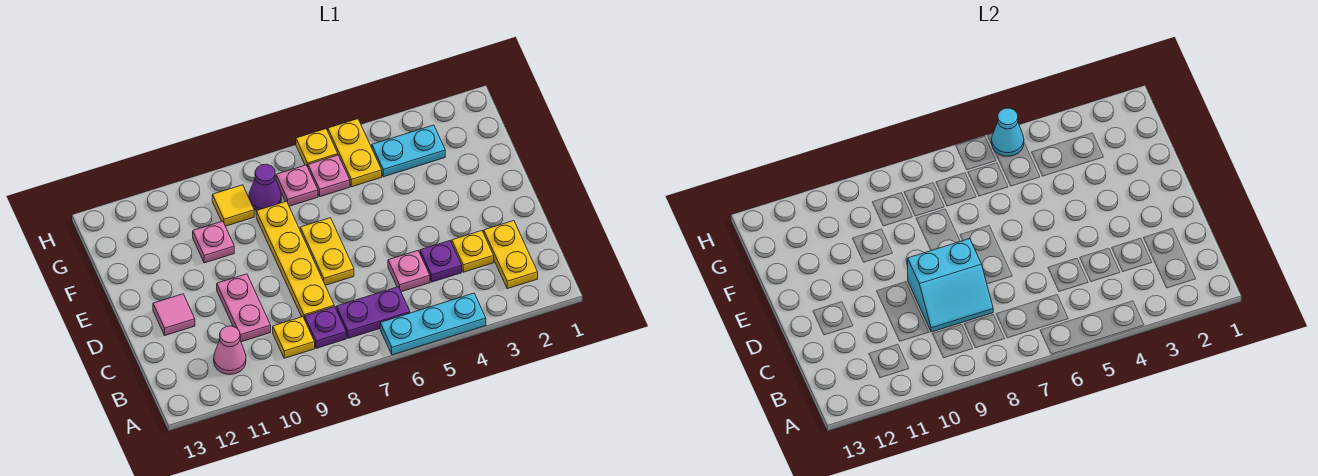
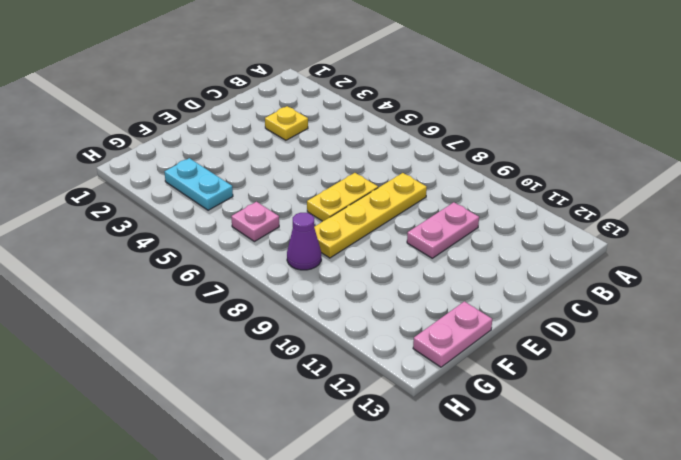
pink plate F13:G13 level 1 -> none
none -> cyan plate A4:A6 level 1
none -> yellow plate B2:C2 level 1
none -> purple plate B6:B7 level 1

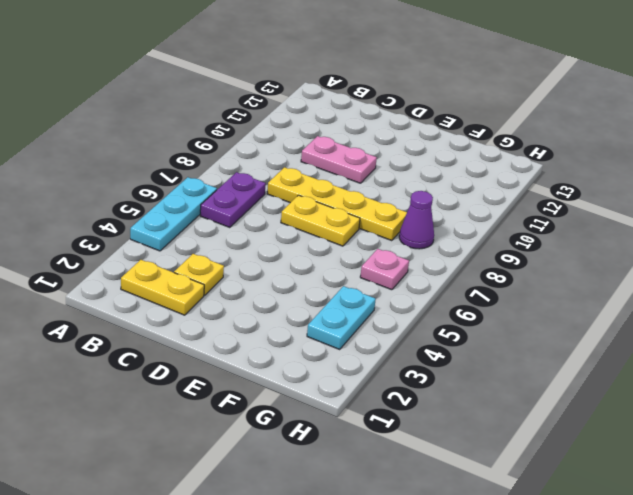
none -> purple plate B8 level 1
none -> yellow plate B9 level 1
none -> pink cone B11 level 1

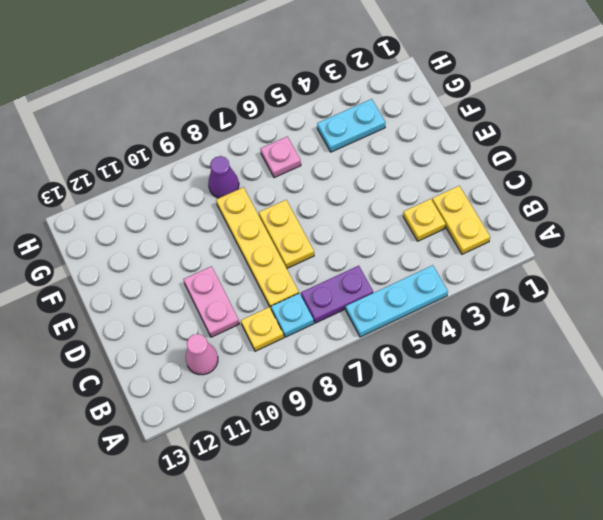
cyan plate B8 level 1 -> purple plate B8 level 1
none -> purple plate C4 level 1
none -> pink plate C5 level 1
none -> pink tile D12 level 1

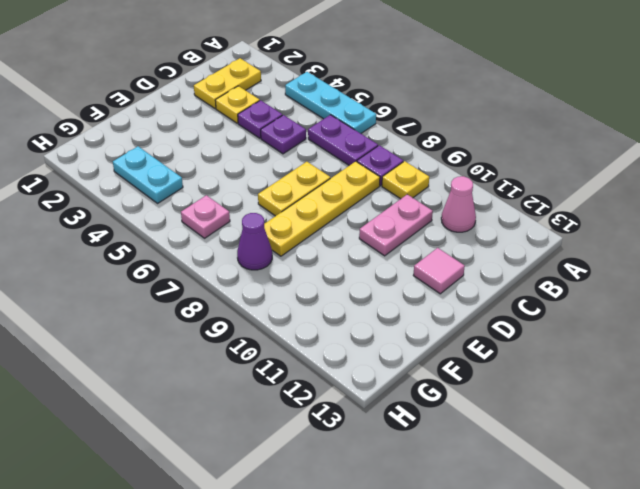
purple plate C5 level 1 -> pink plate C5 level 1
none -> pink plate F10 level 1
none -> yellow plate G5:H5 level 1
none -> pink plate G7 level 1

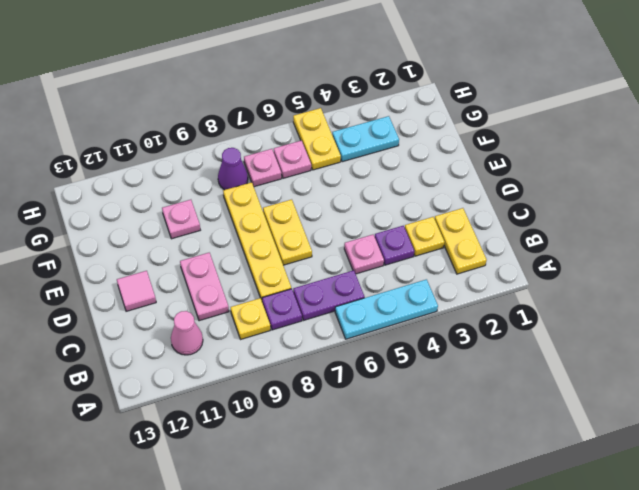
none -> yellow tile G9 level 1
none -> yellow plate H6 level 1
none -> cyan slope C8:D9 level 2 top D

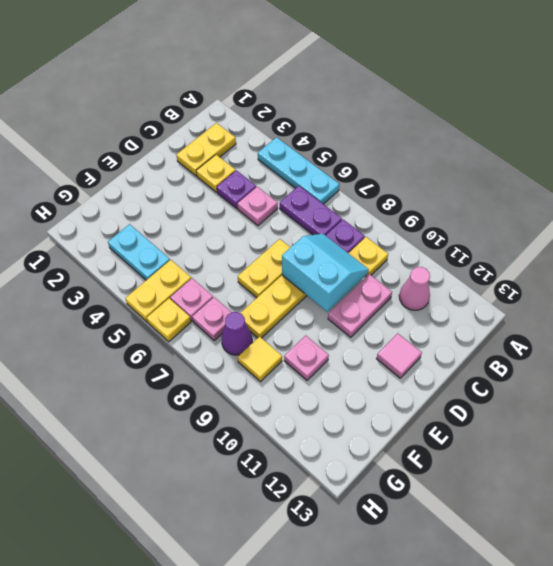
none -> cyan cone H5 level 2

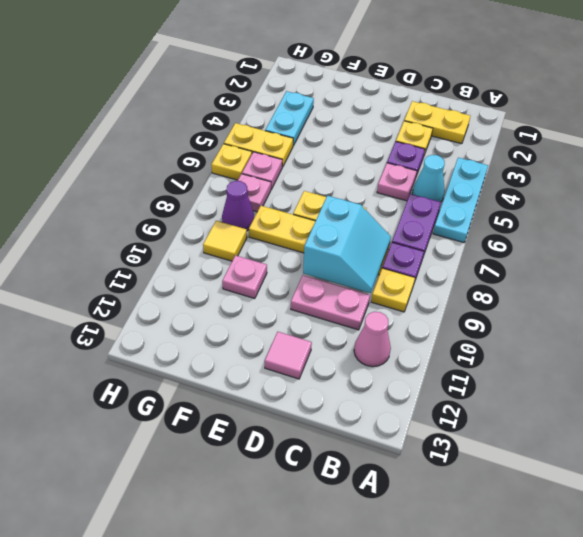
cyan cone B5 level 1 -> cyan cone H5 level 2

